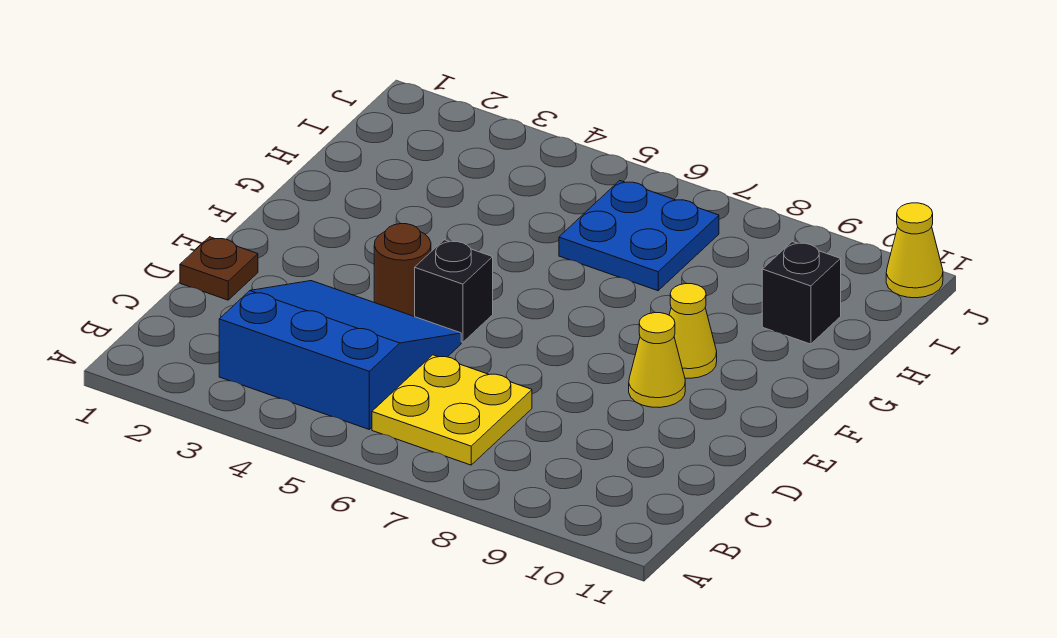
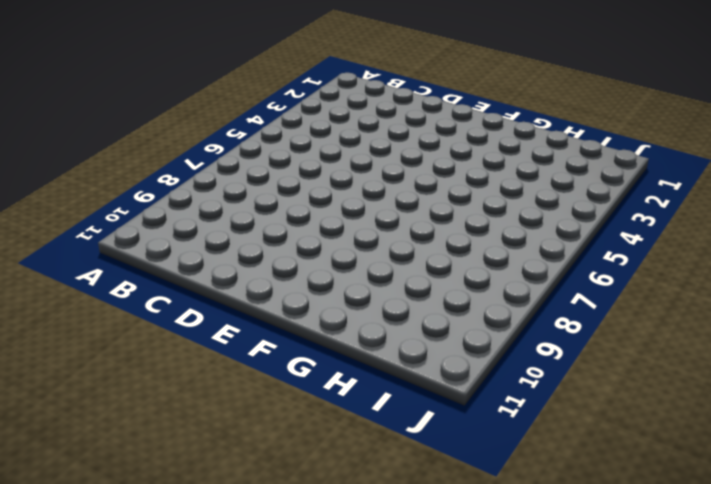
none -> blue slope B3:D5 level 1 top B
none -> yellow plate B6:C7 level 1

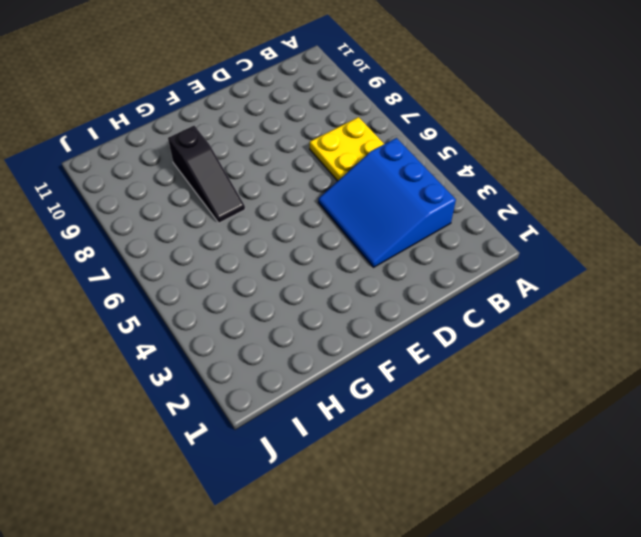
black slope G7:G9 level 1 top 9 -> none
none -> brown plate D1 level 1
none -> brown round brick E4 level 1

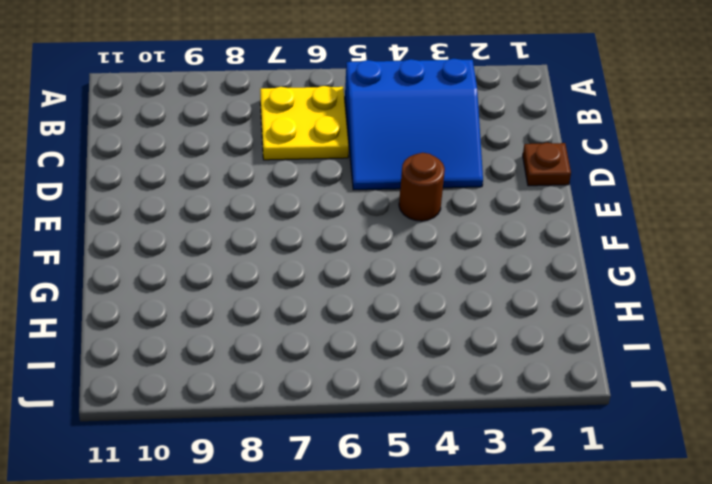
none -> black brick E5 level 1
none -> yellow cone E9 level 1

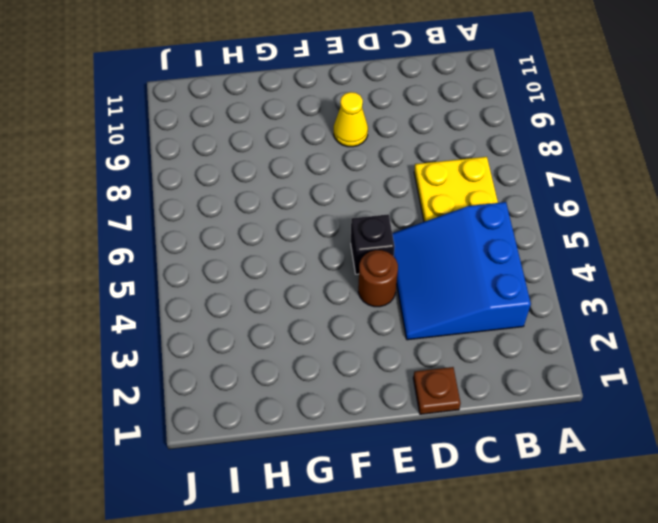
none -> yellow cone F9 level 1
none -> blue plate H6:I7 level 1

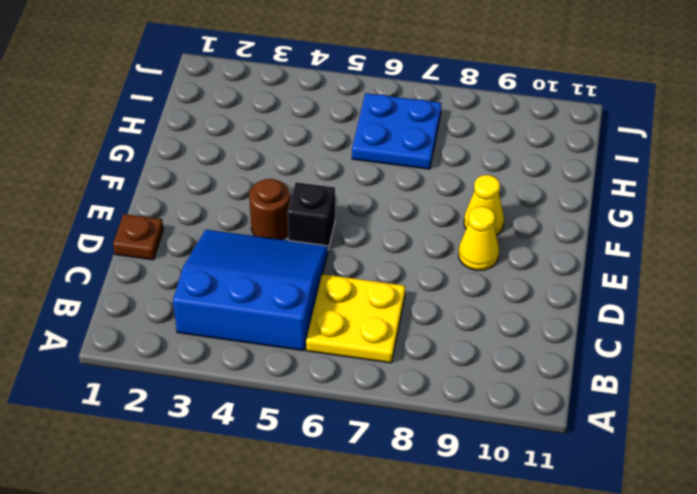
none -> black brick H10 level 1
none -> yellow cone J11 level 1

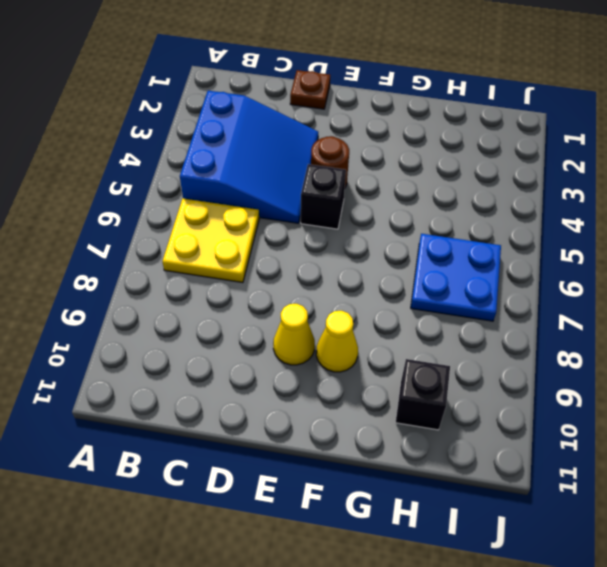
none -> yellow cone J11 level 1

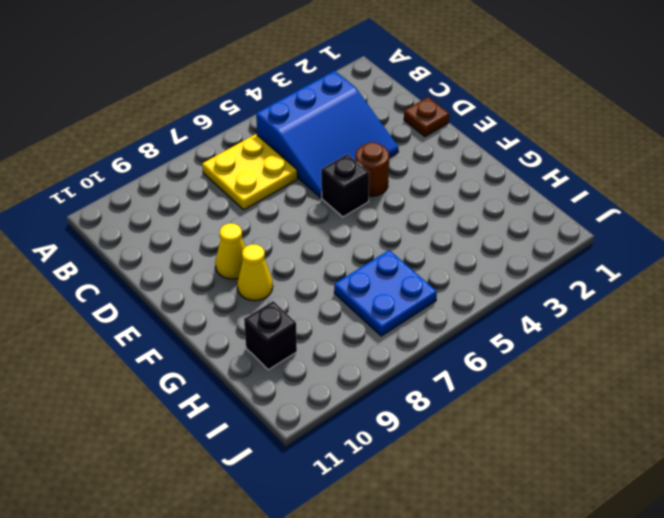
none -> yellow cone J11 level 1

